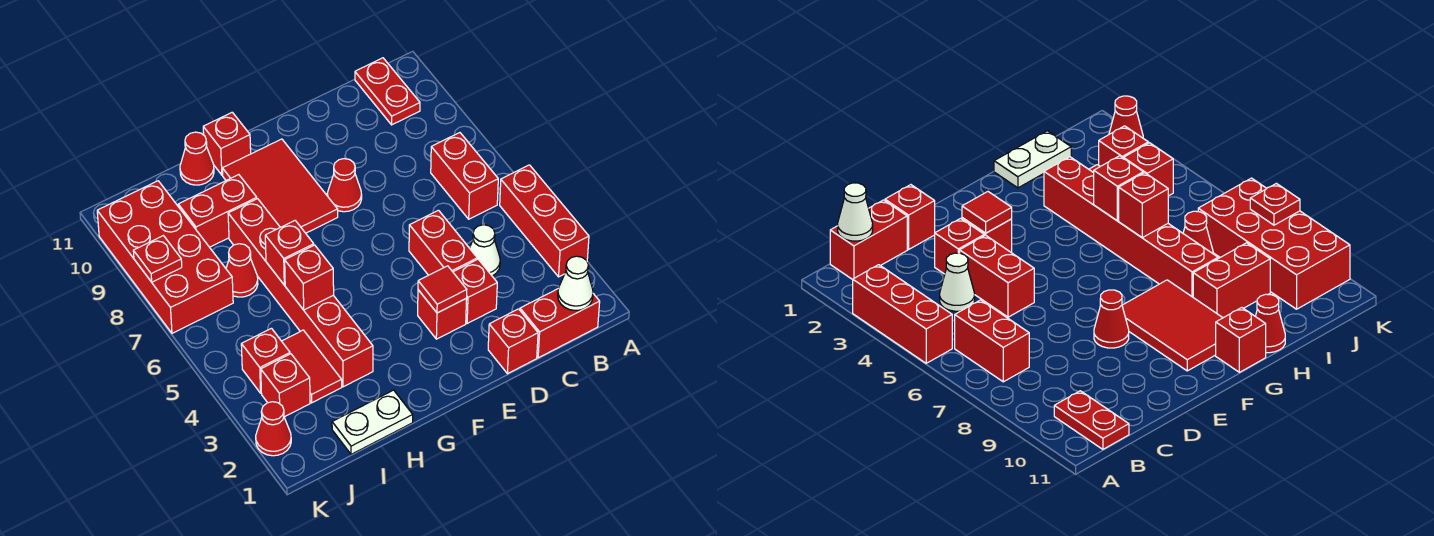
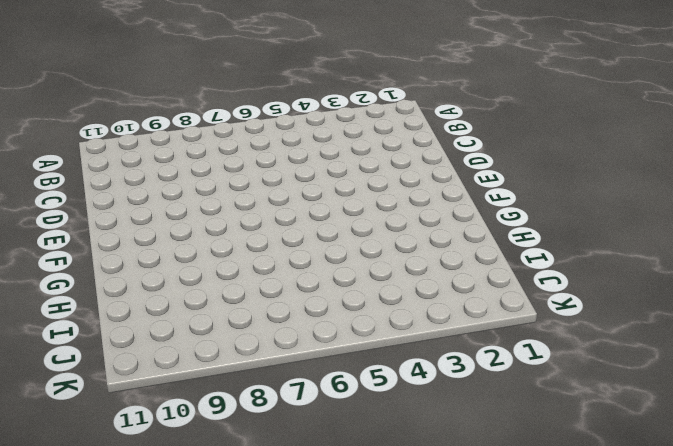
none -> red brick A3:A5 level 1
none -> red brick B1:C1 level 1
none -> red brick B6:B7 level 1

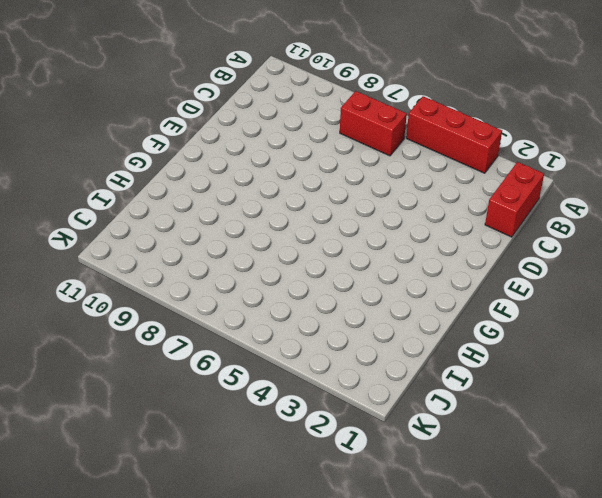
none -> red plate B10:B11 level 1
none -> white cone C4 level 1
none -> red brick D1 level 1

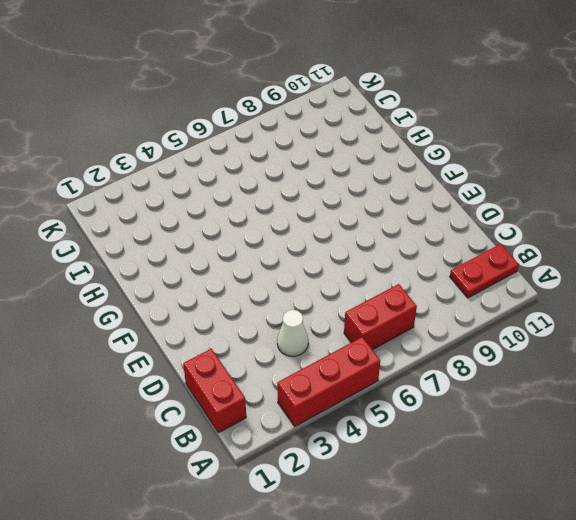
none -> red brick D1 level 1
none -> red brick D3 level 1
none -> red brick D4:D5 level 1

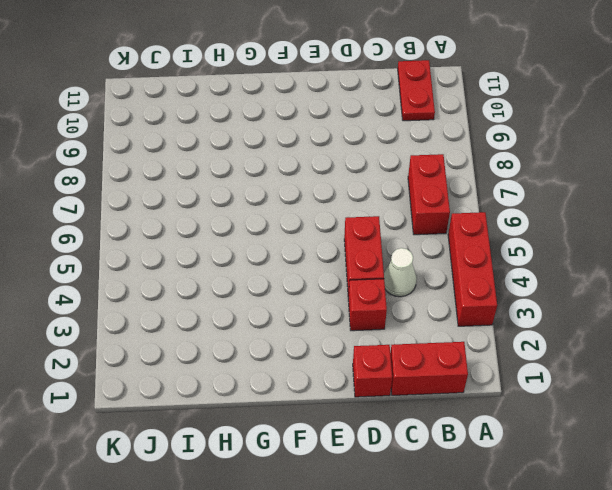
none -> red brick E3 level 1
none -> red cone E8 level 1
none -> red tile F8:G10 level 1

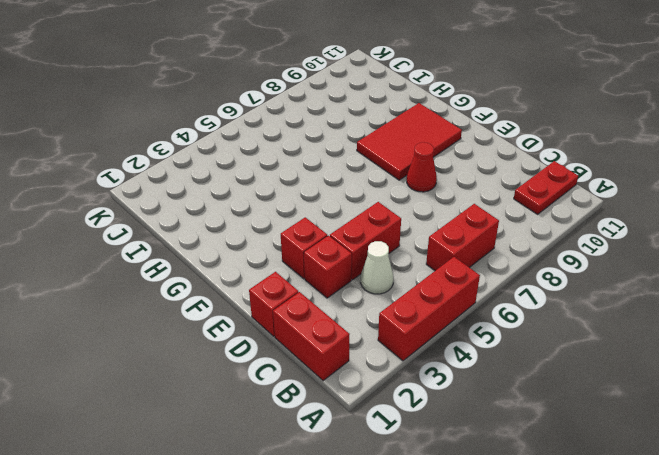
none -> red brick G11 level 1
none -> white plate H1:I1 level 1
none -> red brick H3:H8 level 1

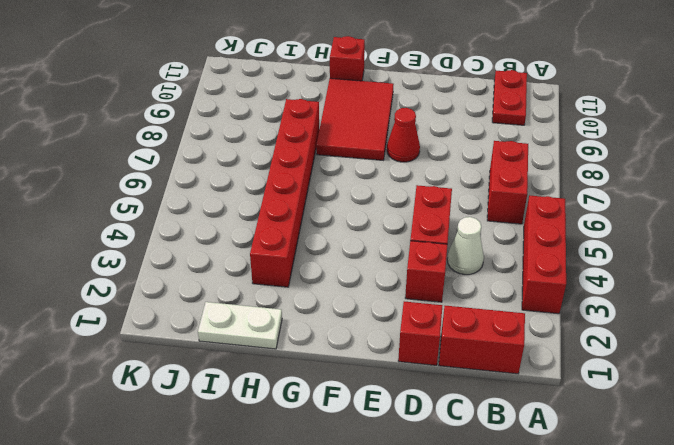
none -> red brick E3 level 1
none -> red brick H9:I9 level 1
none -> red cone H11 level 1

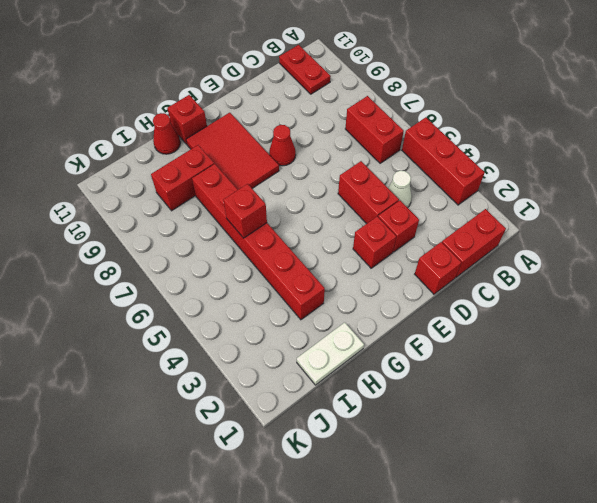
none -> red tile I3:I4 level 1
none -> red cone I7 level 1
none -> red brick J3 level 1

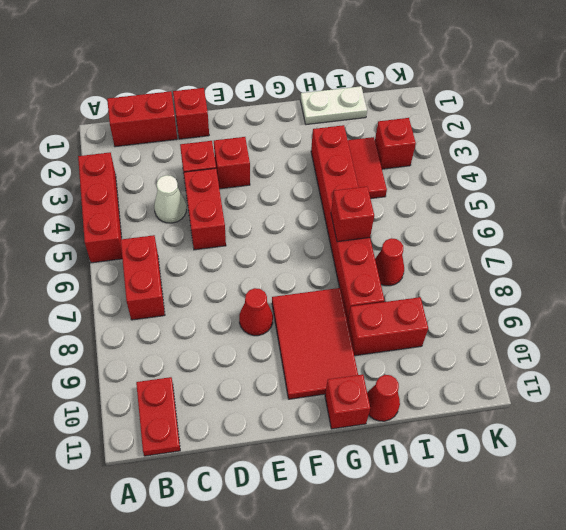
none -> red brick J4 level 1
none -> red brick J7:K10 level 1
none -> red cone K2 level 1

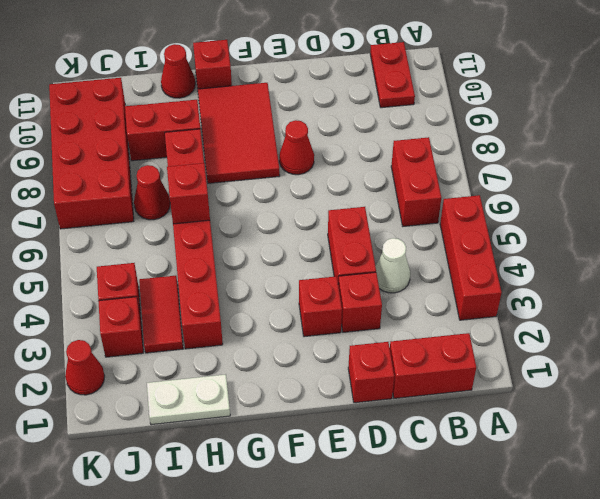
none -> white cone B1 level 2
none -> red tile E3 level 2
none -> red brick H5 level 2

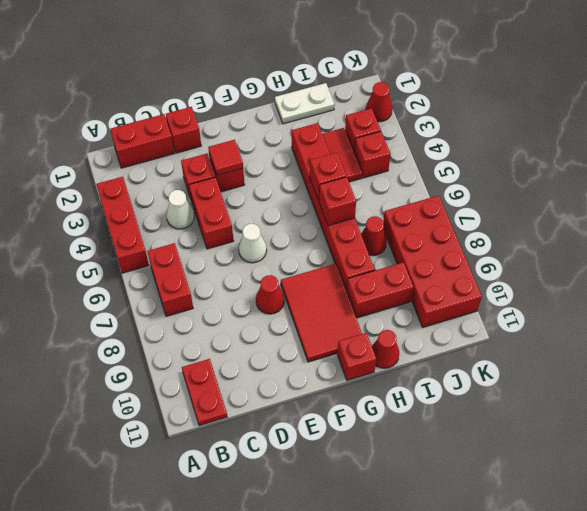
white cone E6 level 1 -> white cone B1 level 2
none -> red plate K8 level 2

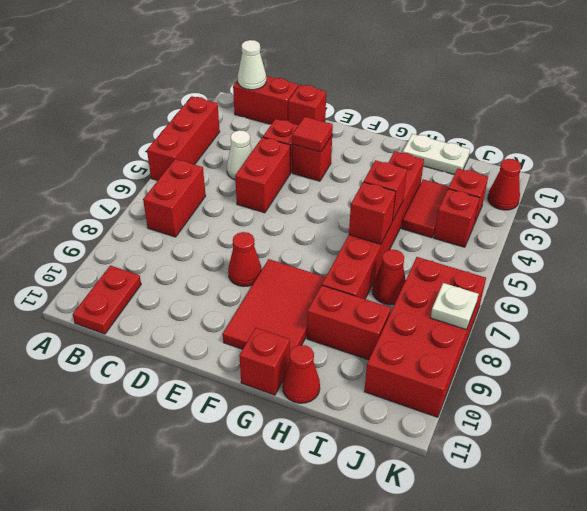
white plate K8 level 2 -> red plate K8 level 2

